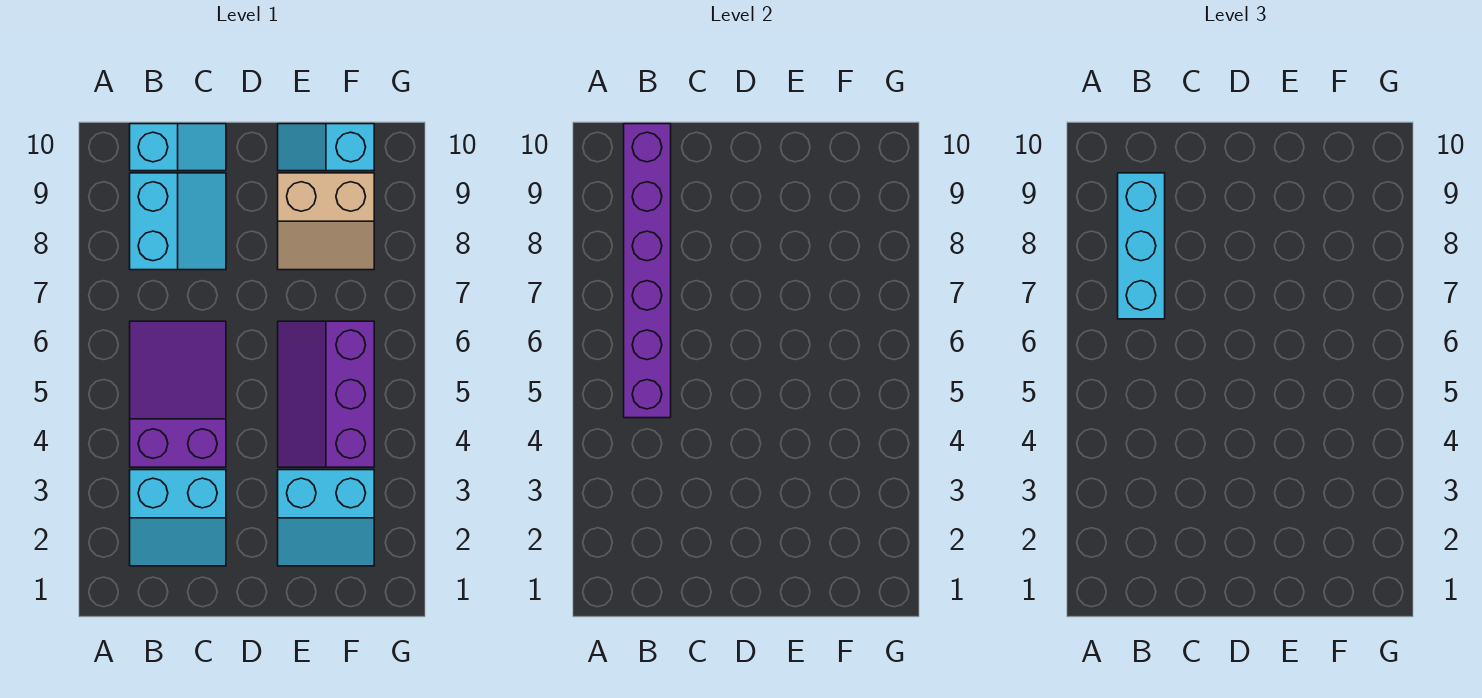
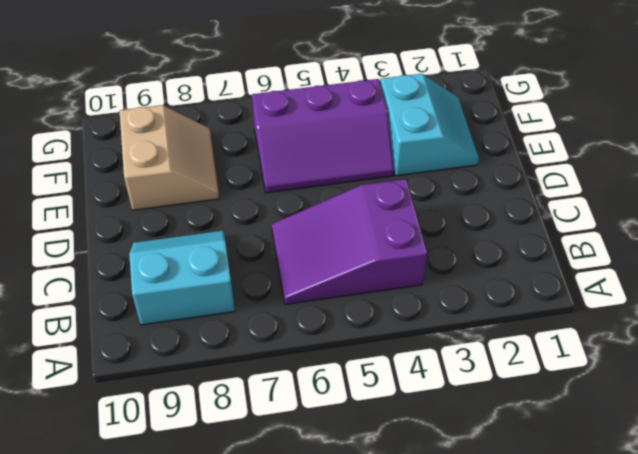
none -> cyan slope B2:C3 level 1 top 3
none -> cyan slope B10:C10 level 1 top B

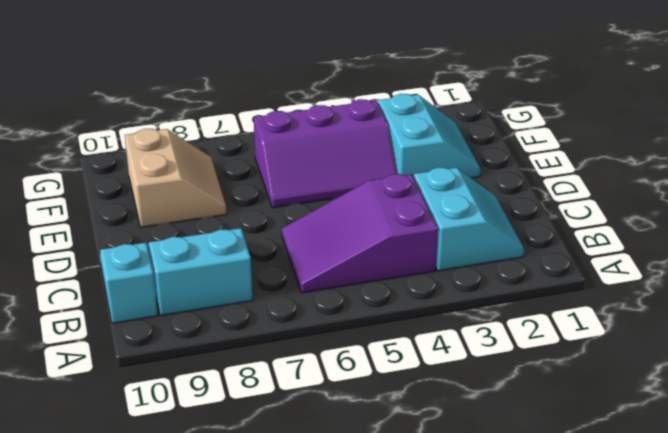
none -> cyan slope E10:F10 level 1 top F
none -> purple brick B5:B10 level 2

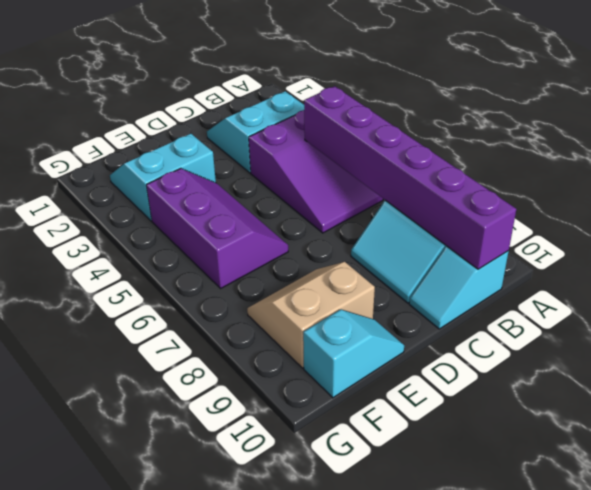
none -> cyan brick B7:B9 level 3

